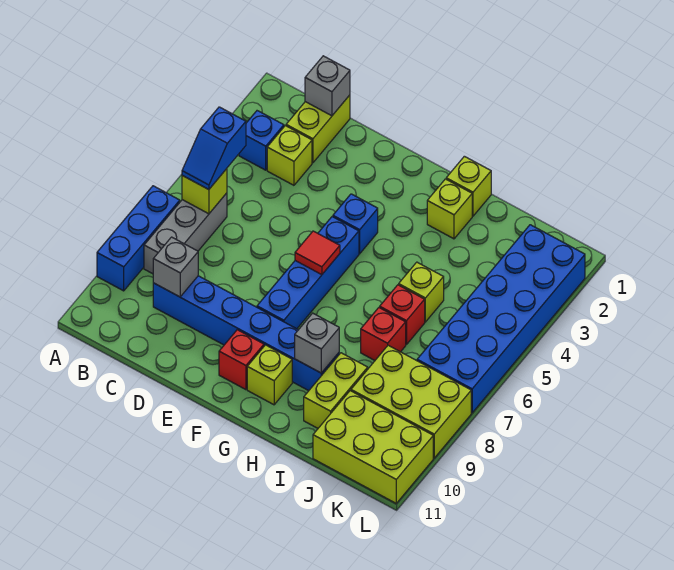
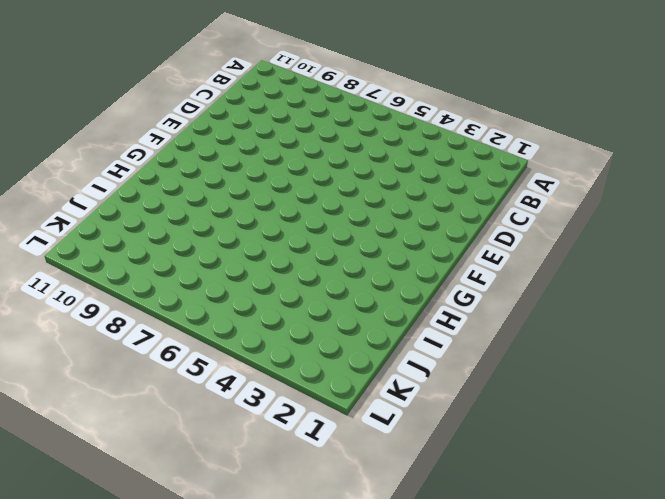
none -> blue brick A7:A9 level 1
none -> blue brick B3 level 1
none -> grey brick B6:B8 level 1

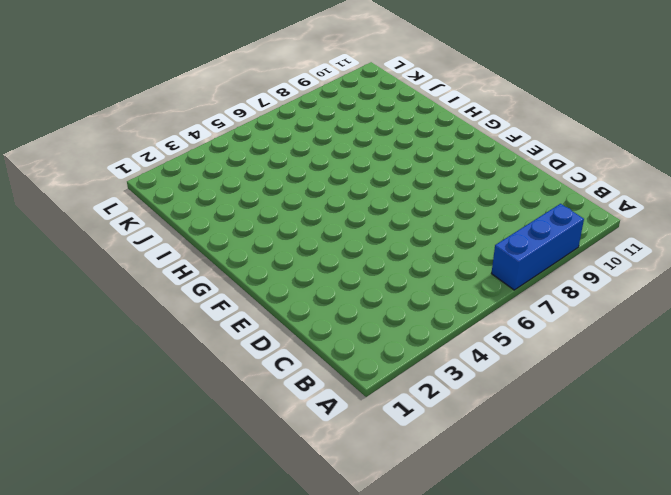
none -> blue brick B3 level 1
none -> grey brick B6:B8 level 1
none -> lime brick C1:C2 level 1

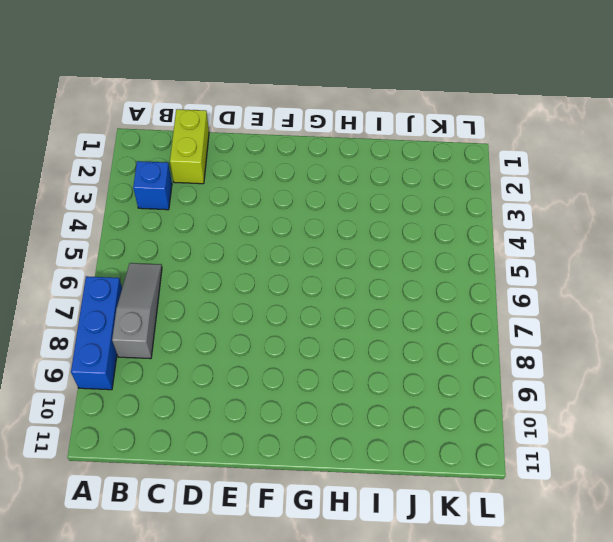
grey slope B6:B8 level 1 top 8 -> grey brick B6:B8 level 1
none -> lime brick C3 level 1
none -> blue brick C9:H9 level 1
none -> blue brick F4 level 1

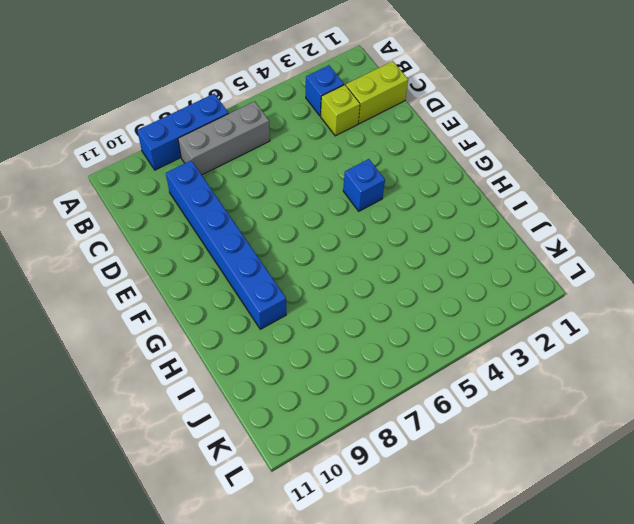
none -> blue brick F5:F8 level 1
none -> red brick F10 level 1
none -> lime brick G10 level 1

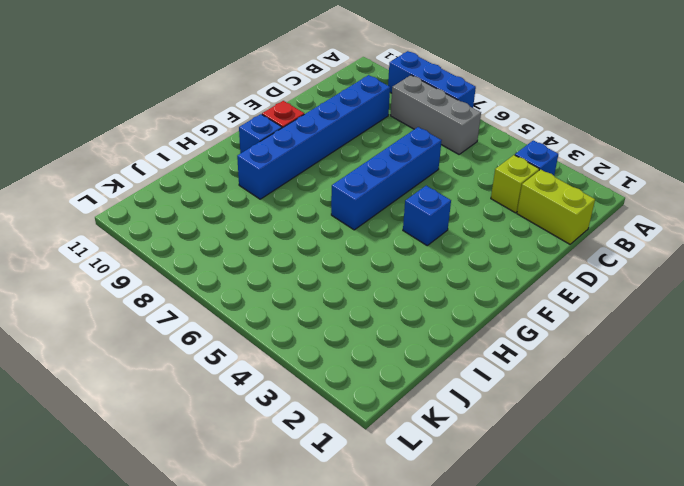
blue brick D6:G6 level 1 -> blue brick F5:F8 level 1
blue brick G10 level 1 -> lime brick G10 level 1
none -> lime brick H1 level 1
none -> lime brick H2 level 1
none -> lime brick I5 level 1

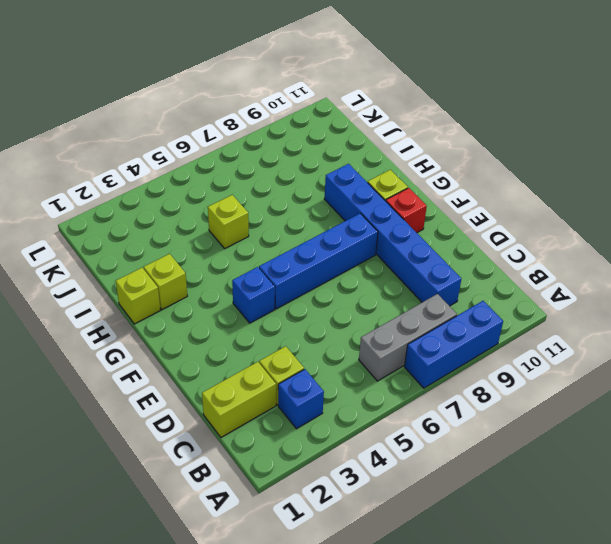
none -> red brick I6 level 1
none -> red brick I7 level 1
none -> lime brick I9:I10 level 1

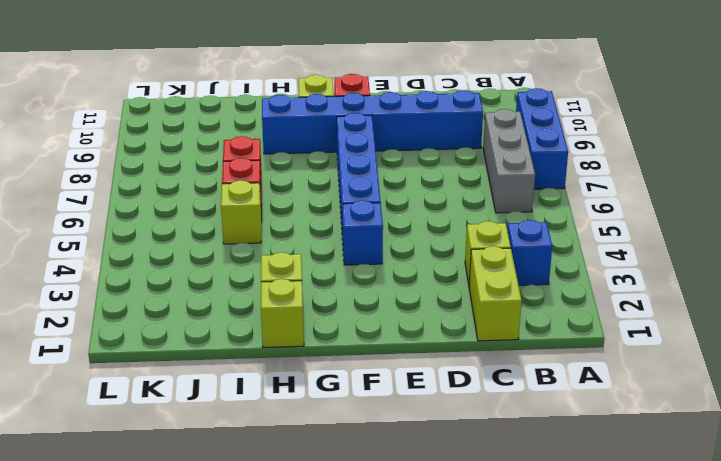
none -> lime brick I9:I10 level 1
none -> lime brick J8:L9 level 1
none -> lime brick J10:L11 level 1

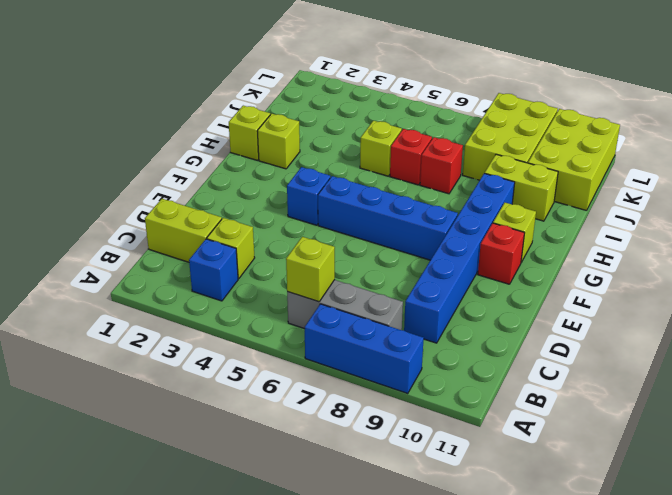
none -> blue brick K2:L7 level 1
none -> grey brick C1 level 2
none -> grey brick C9 level 2

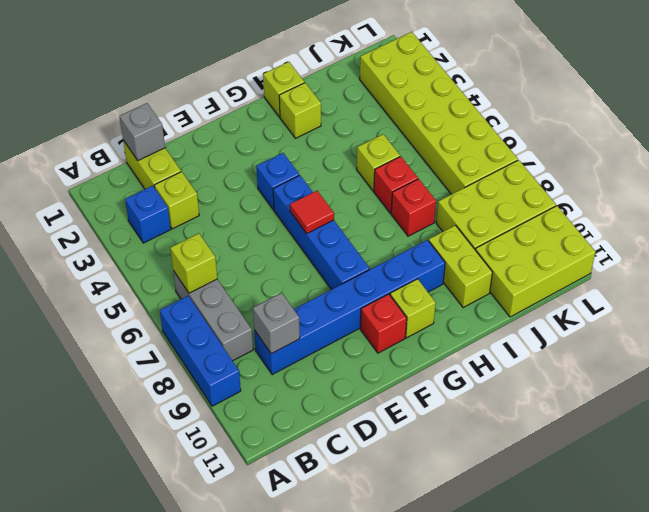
lime brick K2:L7 level 1 -> blue brick K2:L7 level 1
none -> grey brick H9 level 2
none -> blue slope B5:B6 level 3 top 5

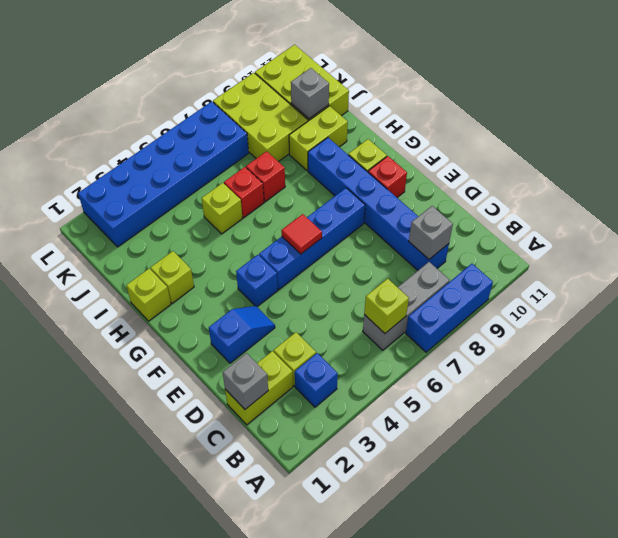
blue slope E2:E3 level 1 top 2 -> blue slope B5:B6 level 3 top 5
grey brick J10 level 2 -> grey brick H9 level 2

